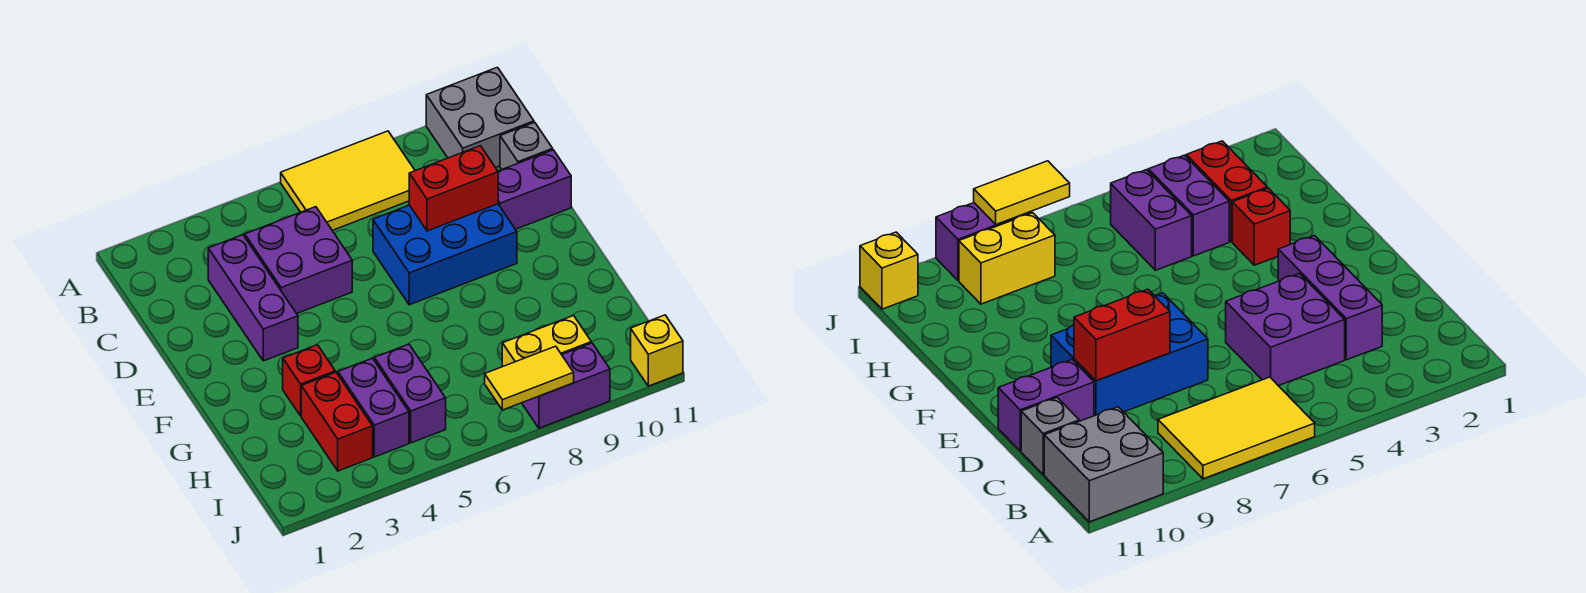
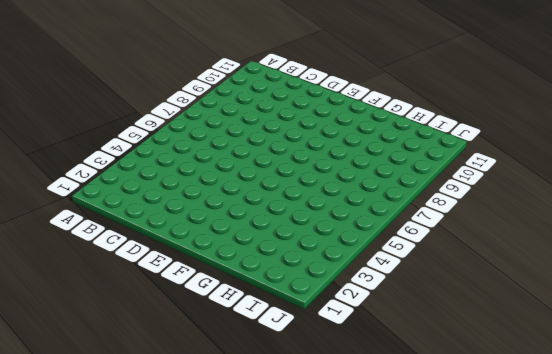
none -> yellow tile A6:B8 level 1
none -> grey brick A10:B11 level 1
none -> purple brick C3:E3 level 1

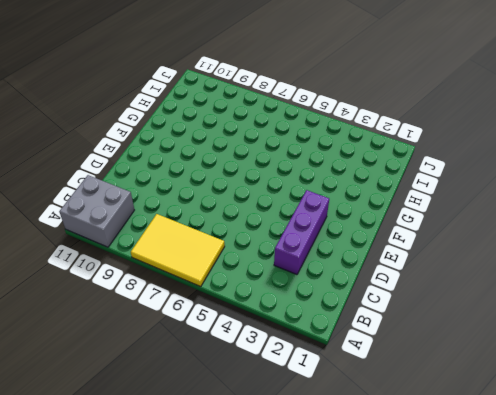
none -> purple brick C4:D5 level 1
none -> grey brick C11 level 1
none -> blue brick D7:E9 level 1

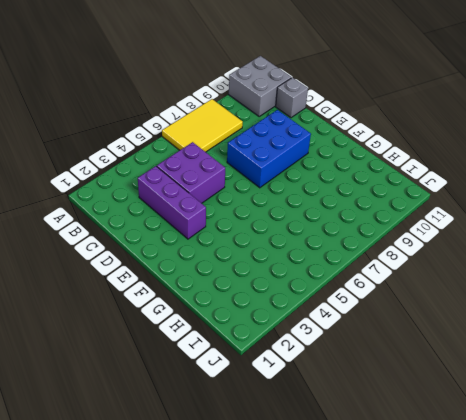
none -> purple brick D10:D11 level 1
none -> red brick G3 level 1
none -> red brick H3:I3 level 1

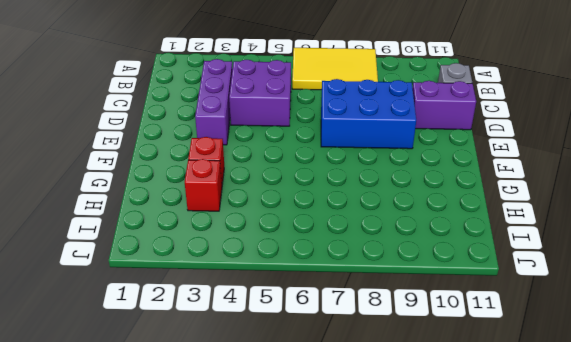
red brick H3 level 1 -> red brick H3:I3 level 1
none -> grey brick A10:B11 level 1
none -> purple brick H4:I4 level 1
none -> purple brick H5:I5 level 1

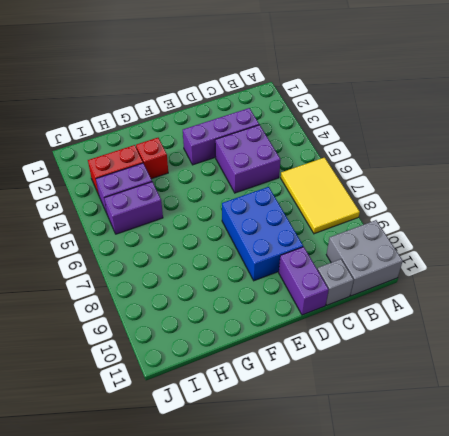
none -> yellow brick I8:I9 level 1
none -> purple brick J8:J9 level 1
none -> yellow brick J11 level 1

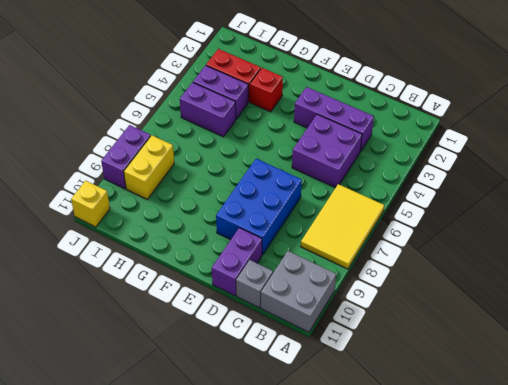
none -> red brick D8:D9 level 2
none -> yellow tile J7:J8 level 2

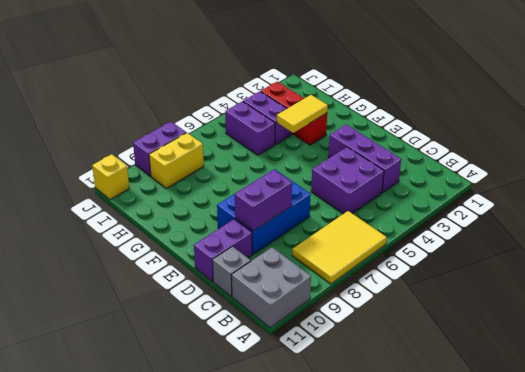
purple brick D8:D9 level 2 -> red brick D8:D9 level 2
yellow tile G3:G4 level 2 -> yellow tile J7:J8 level 2

